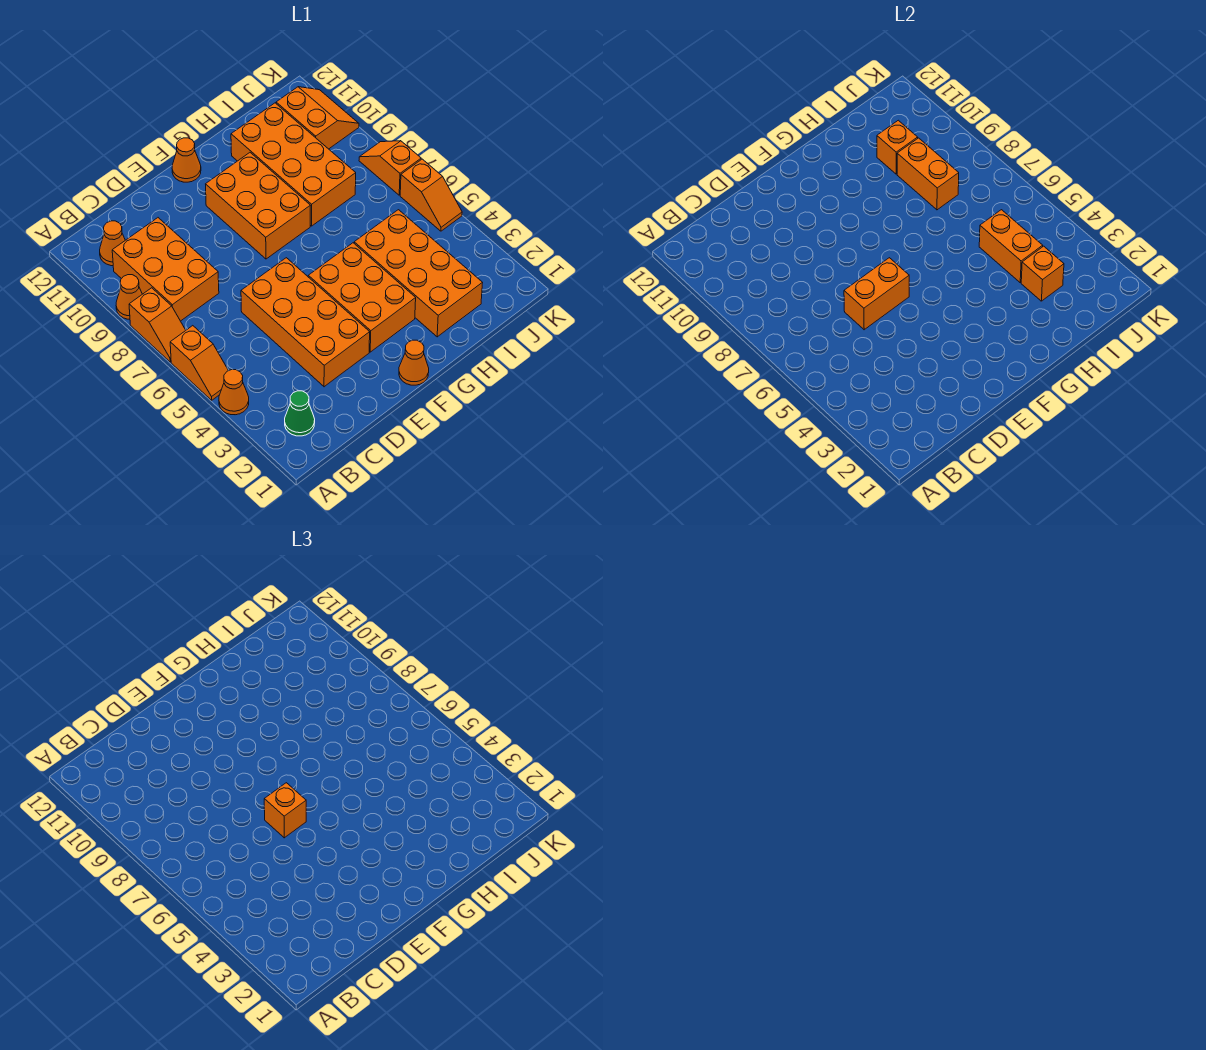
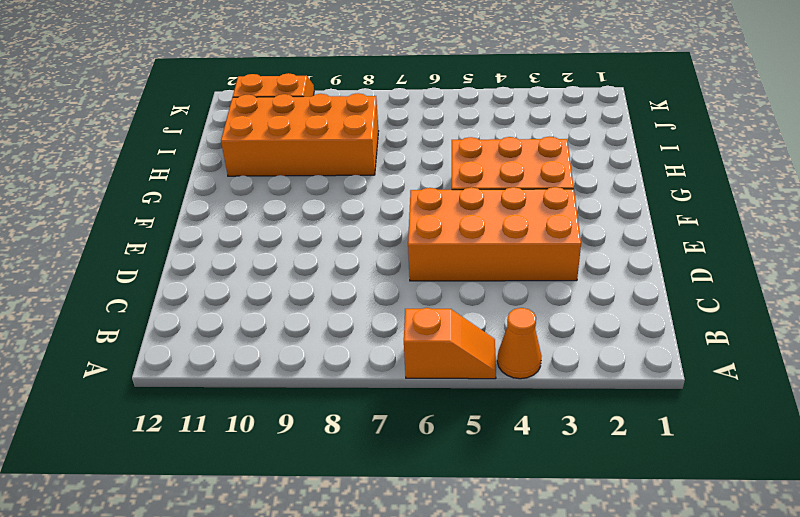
none -> orange slope A7:A8 level 1 top 8
none -> orange cone A9 level 1
none -> green cone B2 level 1

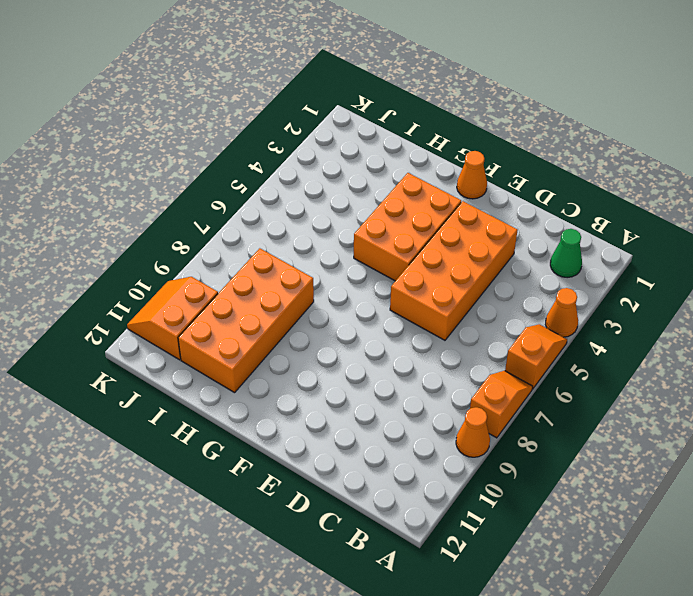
none -> orange brick B8:C10 level 1
none -> orange cone B11 level 1
none -> orange brick F8:G10 level 1

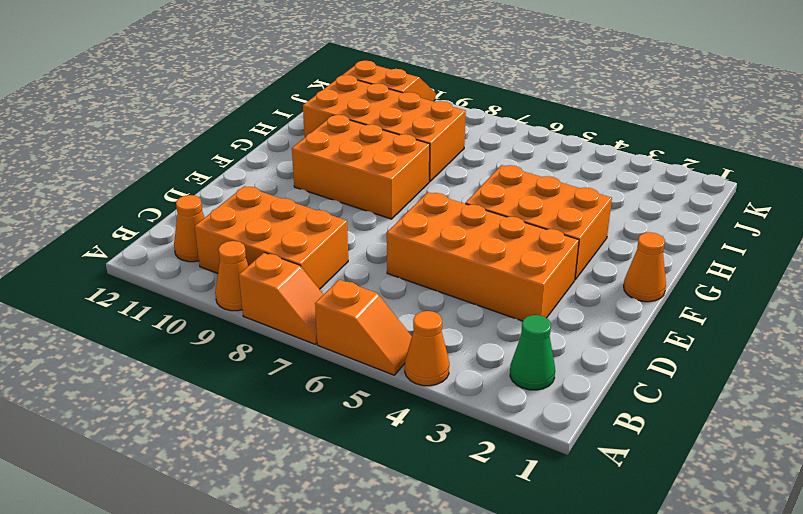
none -> orange cone F12 level 1
none -> orange brick H2:I5 level 1
none -> orange slope K5:K6 level 1 top 6

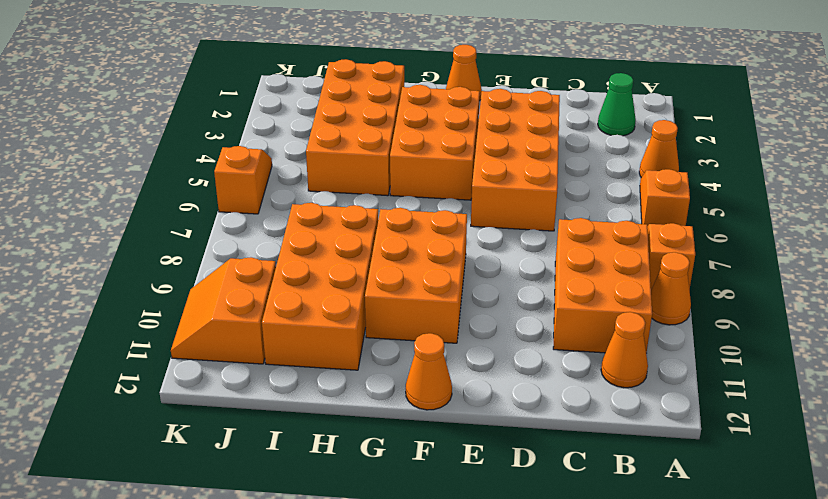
none -> orange slope K7:K8 level 1 top 7
none -> orange brick D6:E6 level 2
none -> orange brick I3 level 2

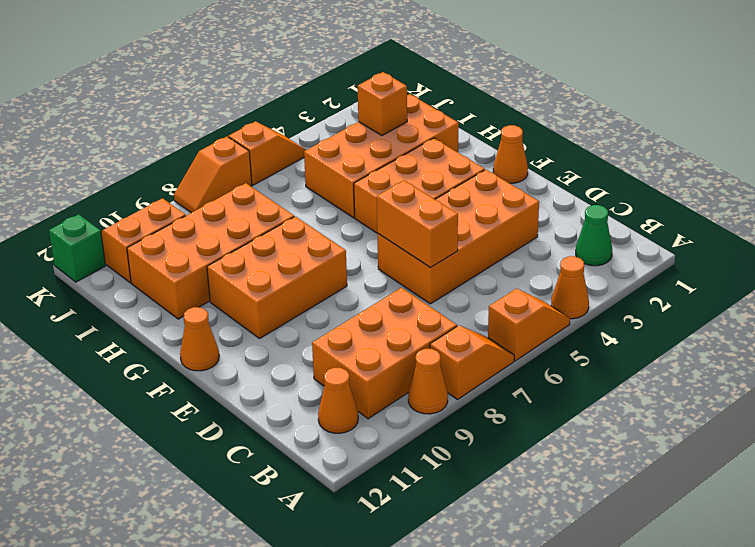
green brick K12 level 1 -> none
none -> orange brick I4:I5 level 2
none -> orange brick I8:I9 level 2
none -> orange brick I10 level 2

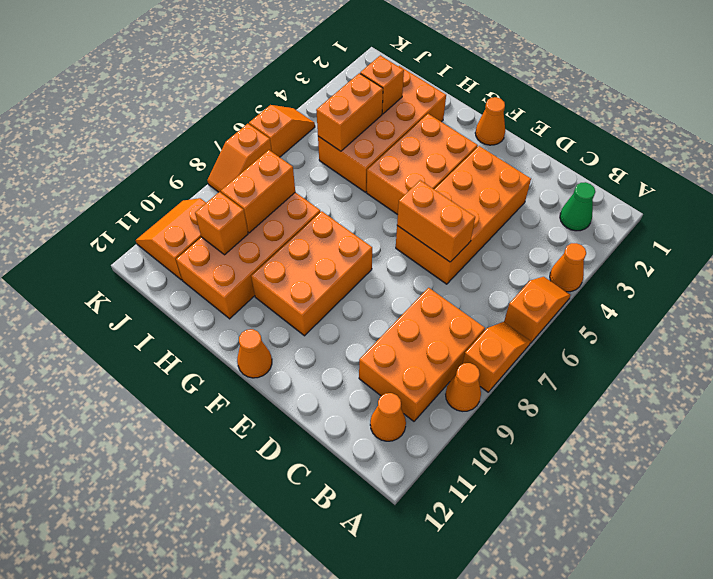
none -> orange brick E6 level 3

